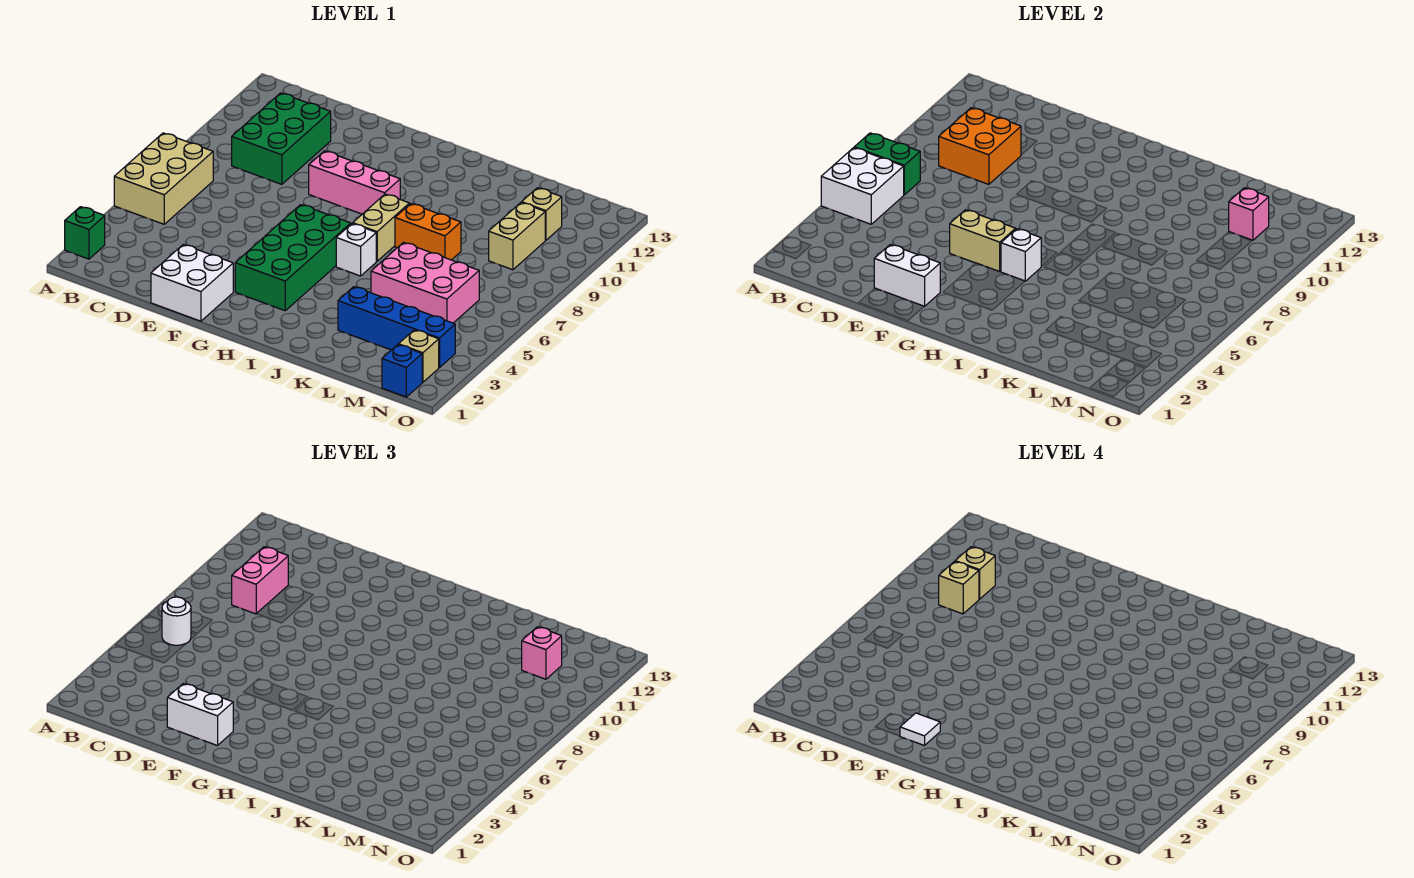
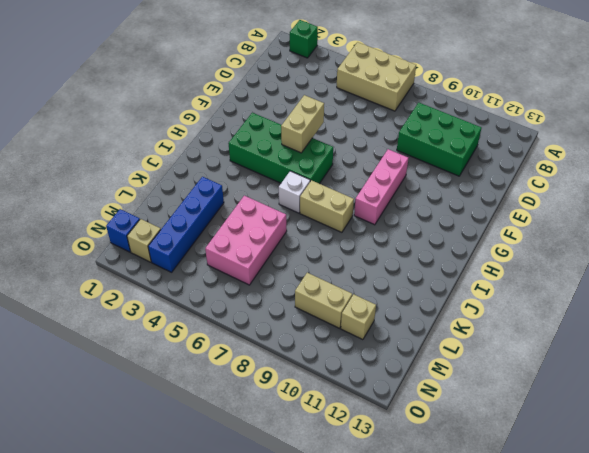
none -> white brick E1:F2 level 1
none -> orange brick J8:K8 level 1
none -> white brick A5:B6 level 2

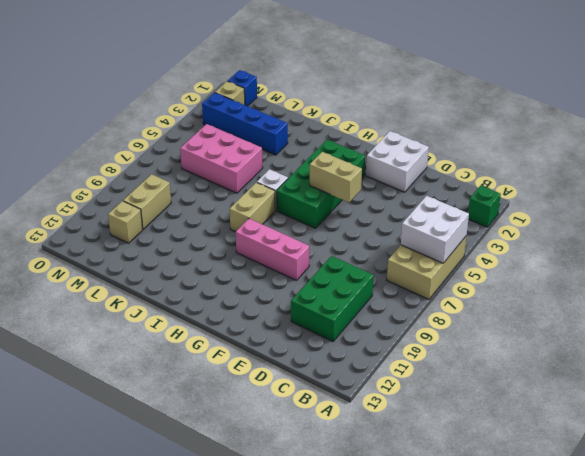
none -> orange brick J8:K8 level 1
none -> green brick A7:B7 level 2
none -> orange brick C9:D10 level 2

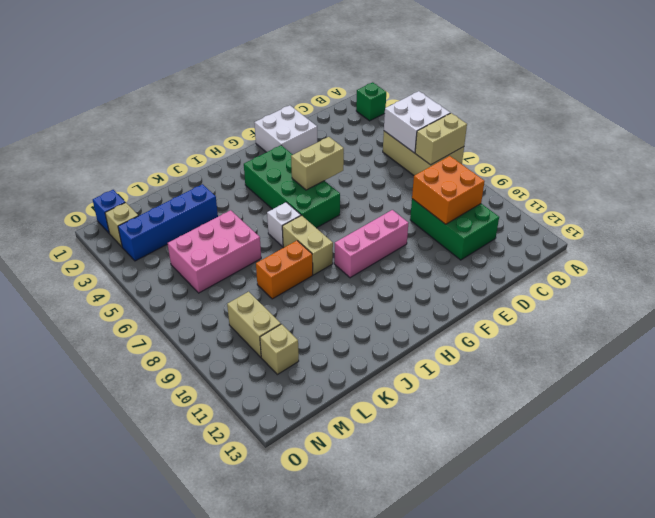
tan brick A7:B7 level 2 -> green brick A7:B7 level 2
none -> white brick E2:F2 level 2
none -> white brick H5 level 2
none -> pink brick M11 level 2

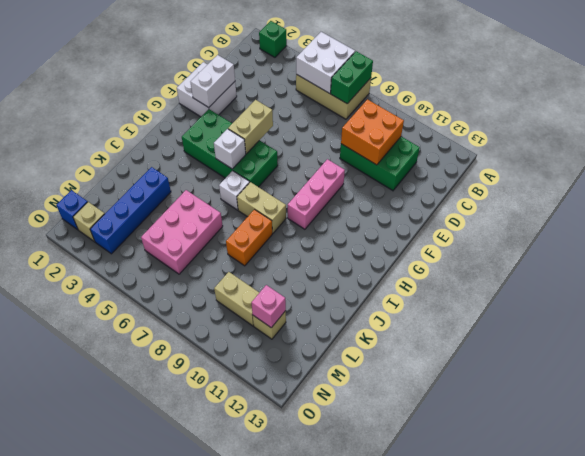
none -> white round brick B6 level 3
none -> pink brick C9:C10 level 3
none -> white brick E2:F2 level 3

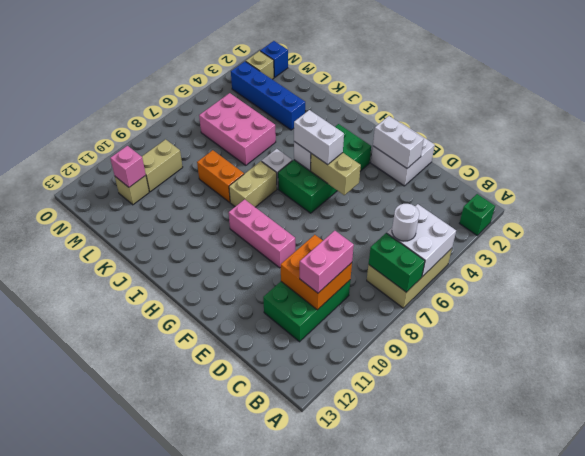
white brick G5:H5 level 3 -> white brick E2:F2 level 3
none -> pink brick M11 level 3
none -> tan brick C9 level 4
none -> tan brick C10 level 4

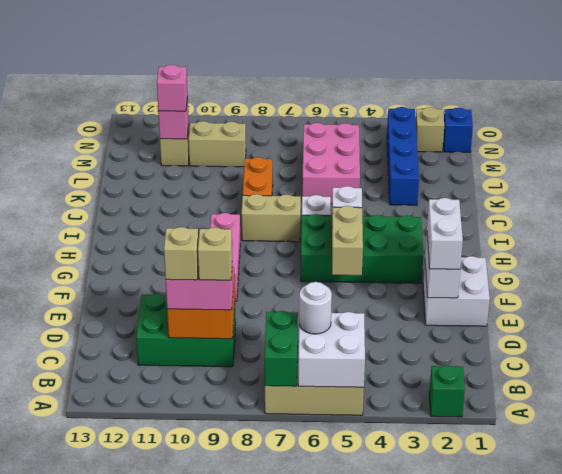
none -> white tile F2 level 4

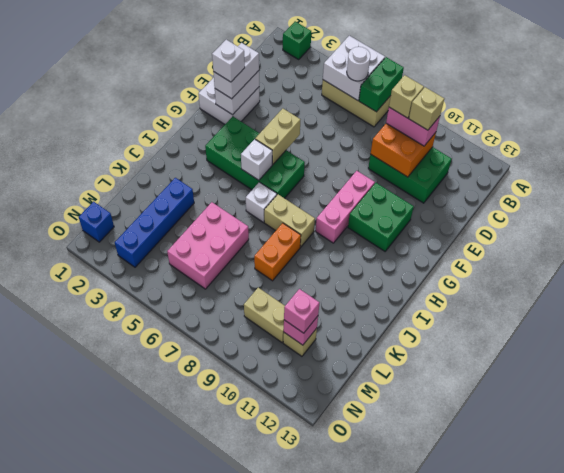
white brick F2 level 4 -> white tile F2 level 4
green brick F10:G11 level 1 -> none
none -> tan brick N2 level 1

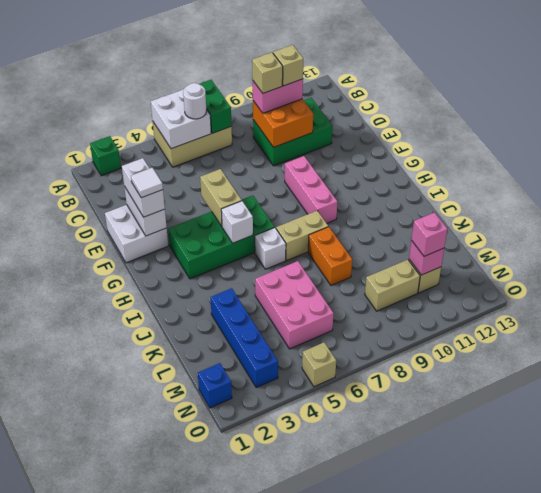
tan brick O5 level 1 -> tan brick N2 level 1

